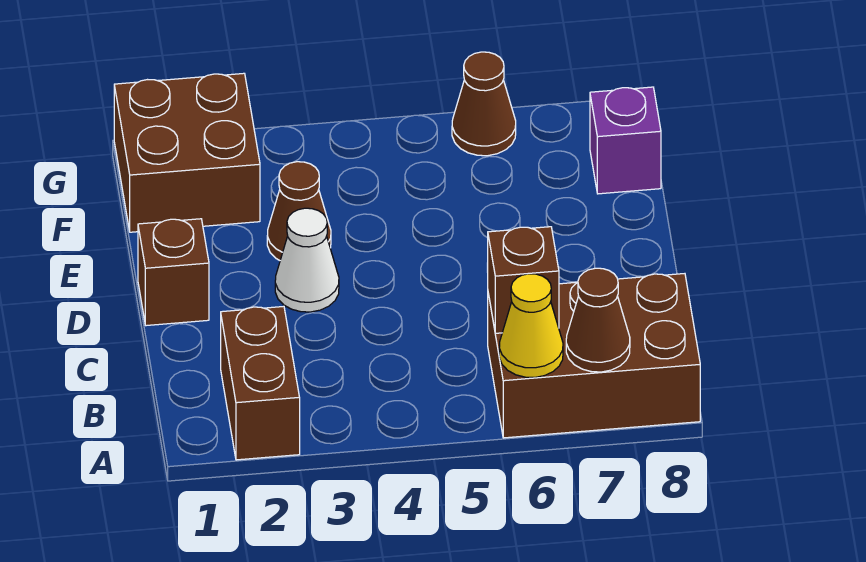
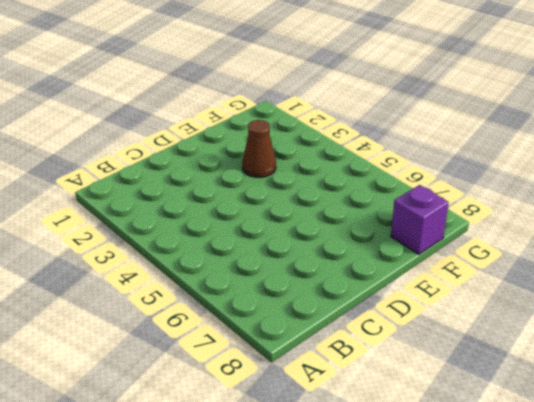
none -> brown brick A2:B2 level 1
none -> brown brick A6:B8 level 1

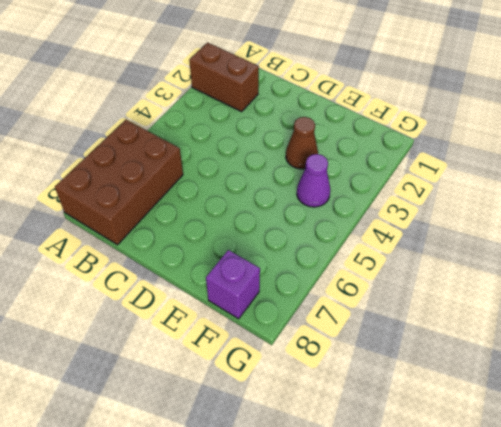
purple cone F4 level 1 -> none
none -> brown brick D1 level 1
none -> white cone D3 level 1

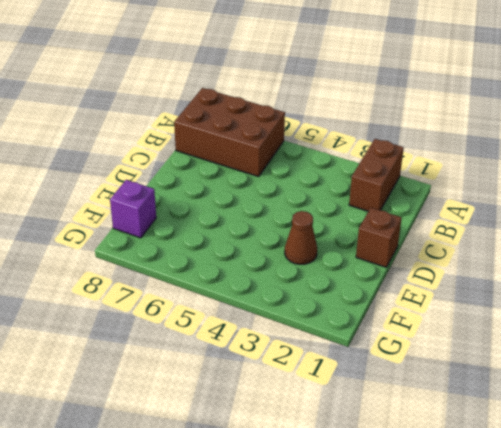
none -> white cone D3 level 1
none -> brown brick F1:G2 level 1

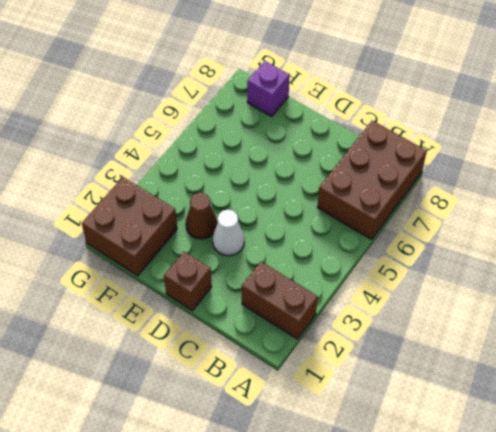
none -> brown cone G6 level 1
none -> yellow cone A6 level 2

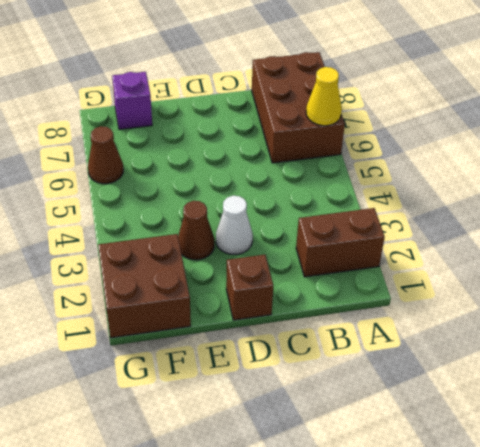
none -> brown cone A7 level 2
none -> brown brick B6 level 2

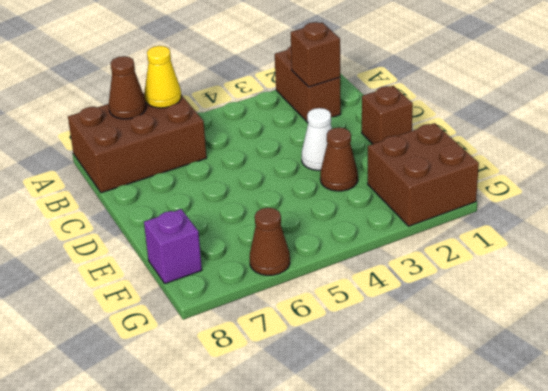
brown brick B2 level 2 -> brown brick B6 level 2

